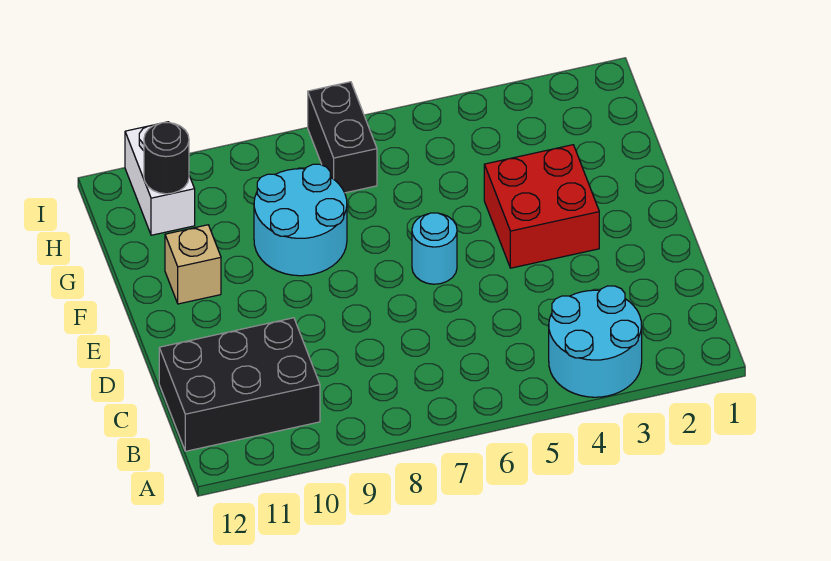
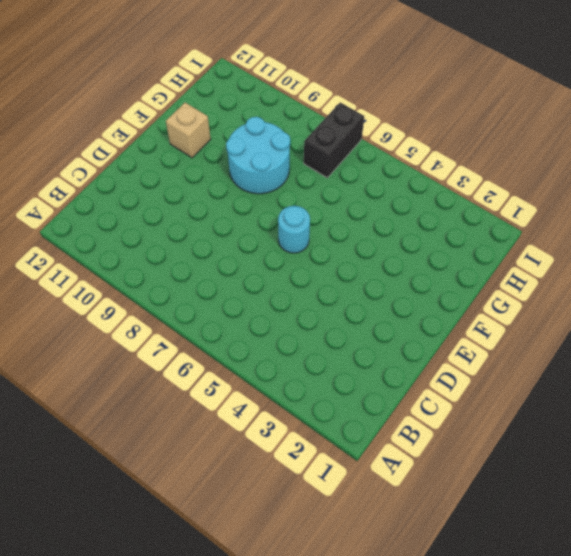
none -> cyan round brick A3:B4 level 1
none -> black brick B10:C12 level 1

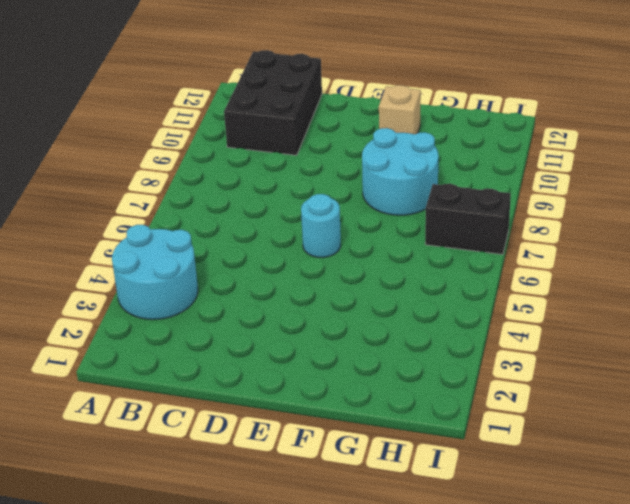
none -> red brick E3:F4 level 1
none -> white brick H11:I11 level 1

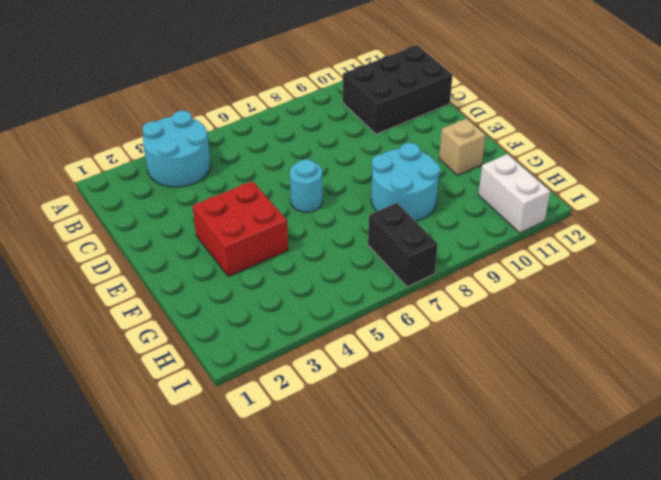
none -> black round brick H11 level 2

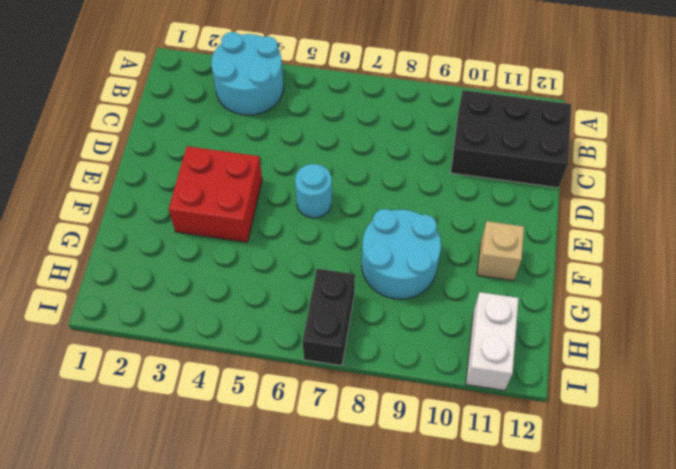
none -> black round brick H11 level 2

